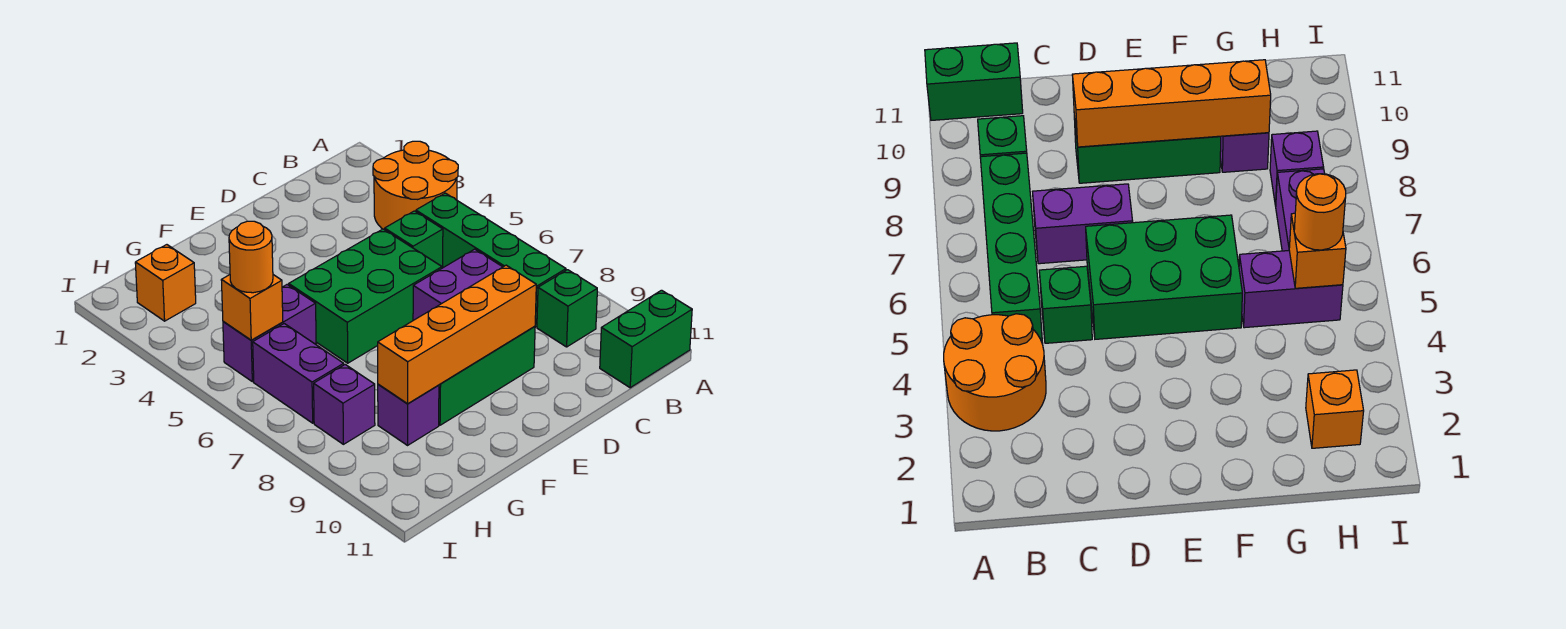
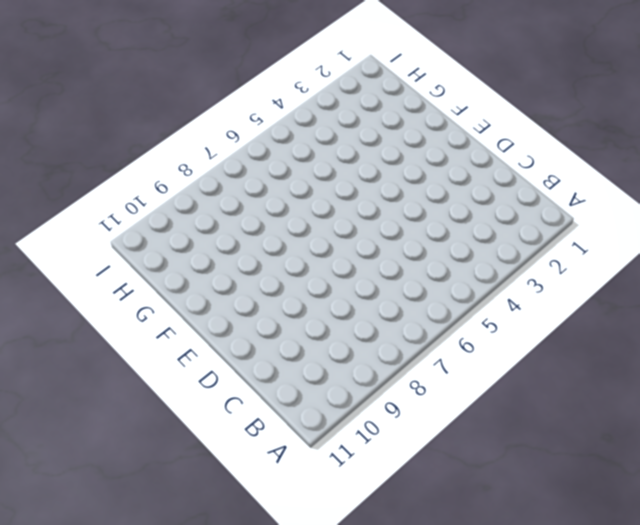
none -> orange round brick A3:B4 level 1
none -> green brick A11:B11 level 1
none -> green brick B5:B8 level 1

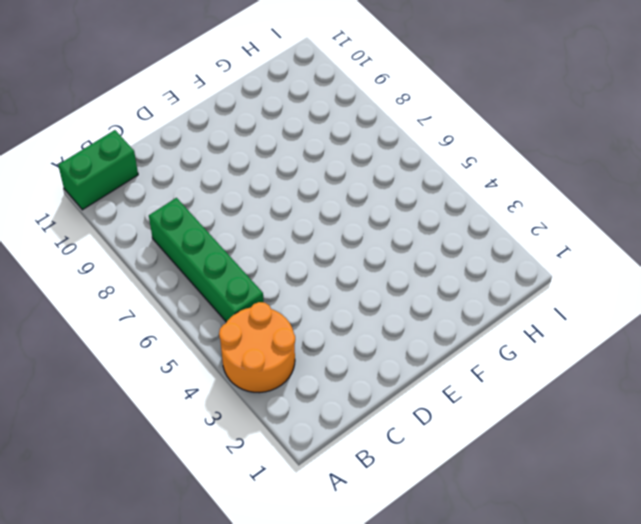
none -> green brick B9 level 1
none -> green brick C5 level 1
none -> purple brick C7:D7 level 1

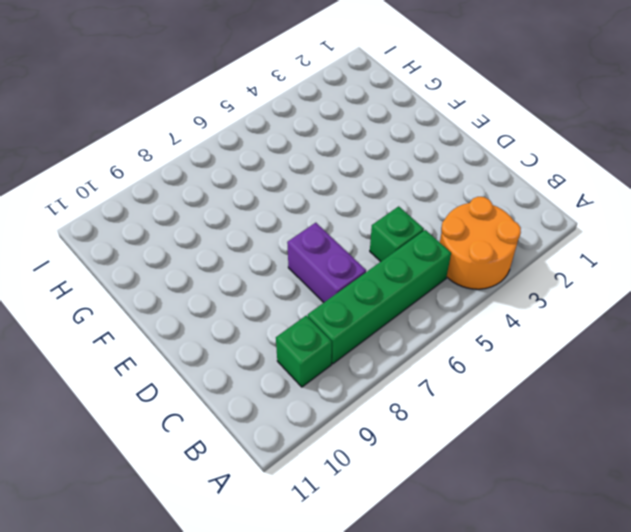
none -> green brick A11:B11 level 1
none -> green brick D5:F6 level 1
none -> green brick D9:F9 level 1

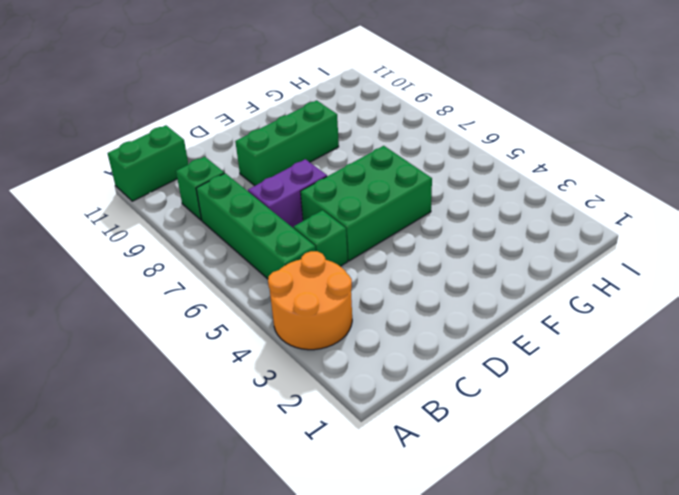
none -> purple brick G5:H5 level 1
none -> purple brick G9 level 1
none -> orange brick H2 level 1

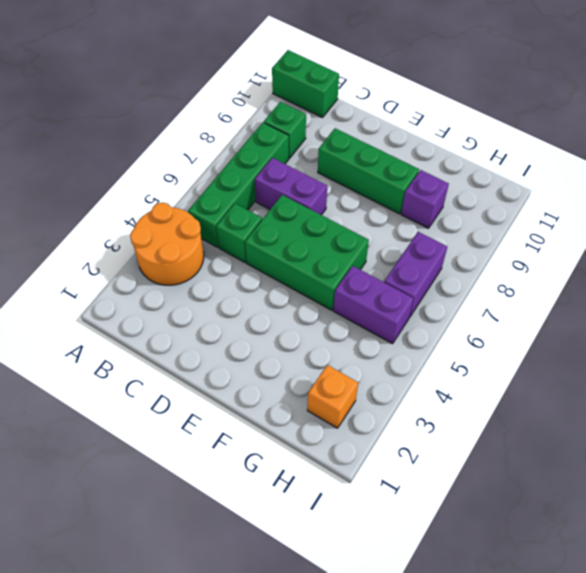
none -> purple brick H8 level 1
none -> orange brick D9:G9 level 2
none -> orange brick H5 level 2

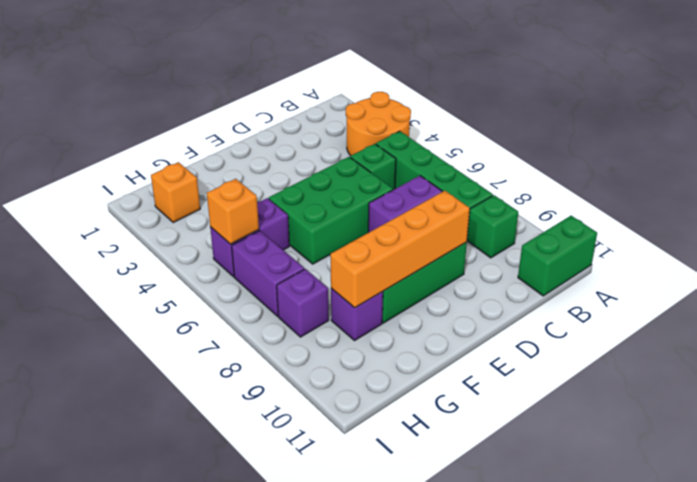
none -> orange round brick H5 level 3

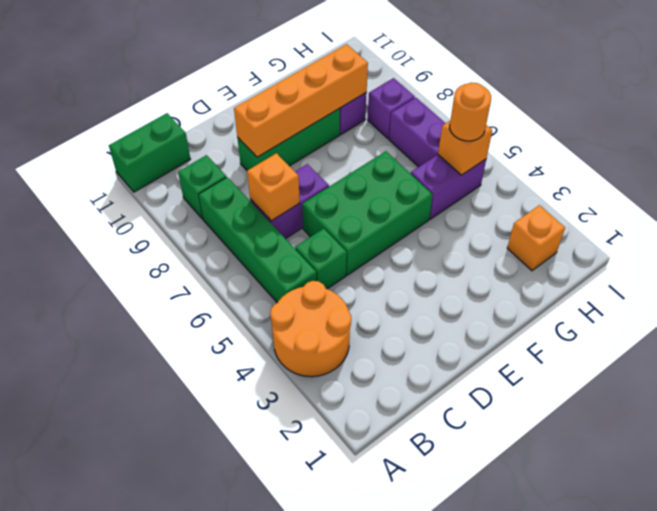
orange brick C7 level 2 -> none

